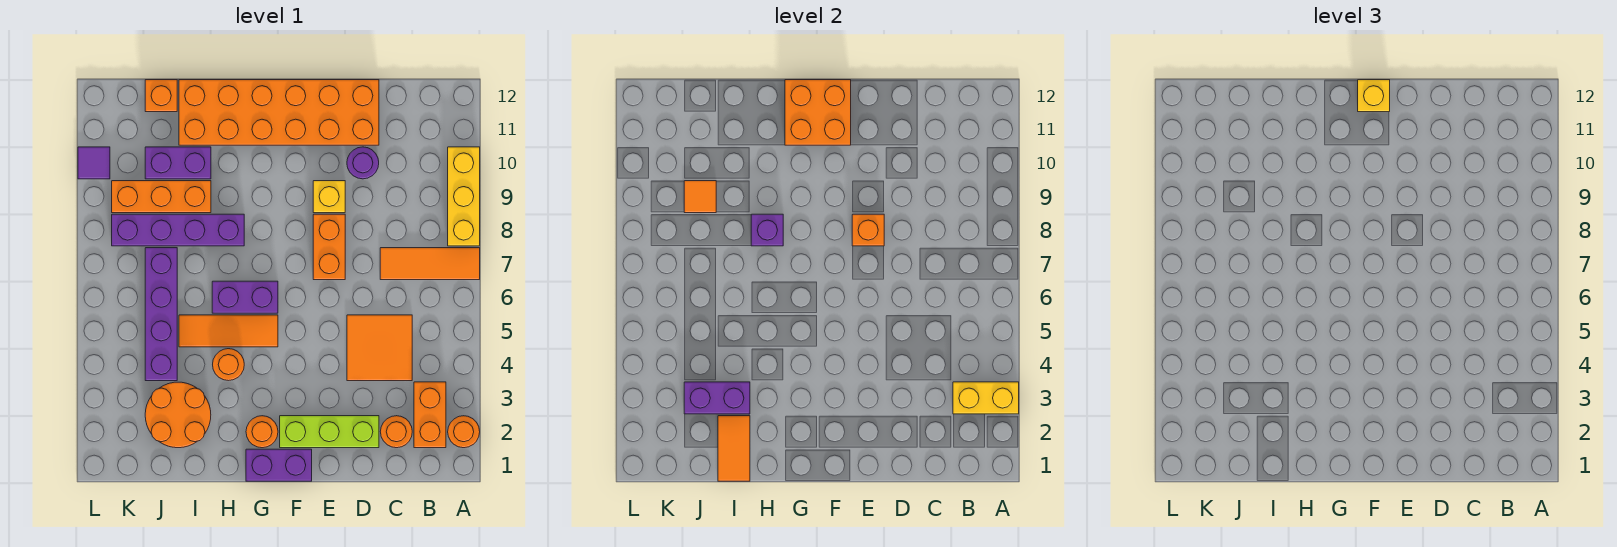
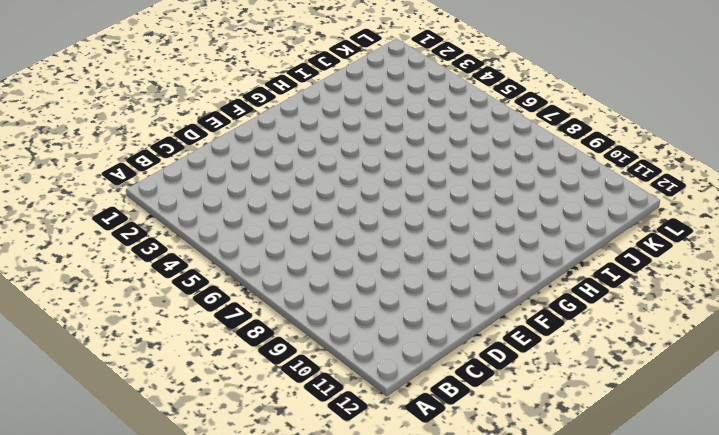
none -> orange round brick A2 level 1
none -> orange tile A7:C7 level 1
none -> yellow brick A8:A10 level 1
none -> orange brick B2:B3 level 1

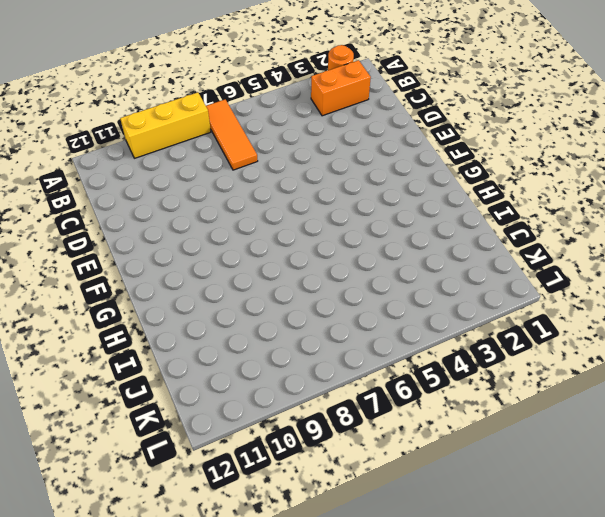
none -> orange round brick C2 level 1
none -> orange tile C4:D5 level 1
none -> lime brick D2:F2 level 1
none -> purple round brick D10 level 1

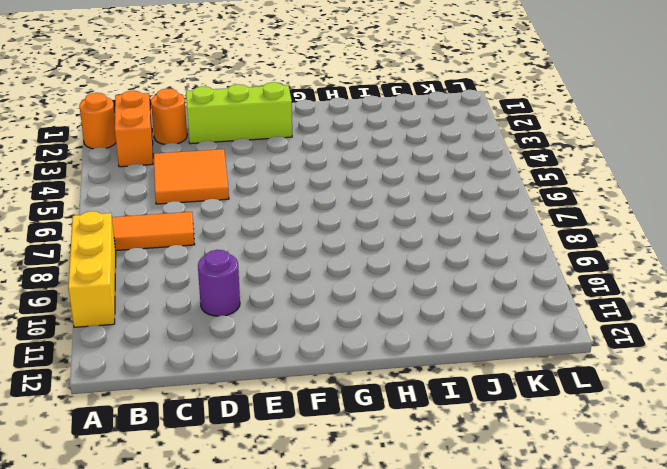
none -> orange brick D11:I12 level 1
none -> orange brick E7:E8 level 1
none -> yellow brick E9 level 1
none -> purple brick F1:G1 level 1

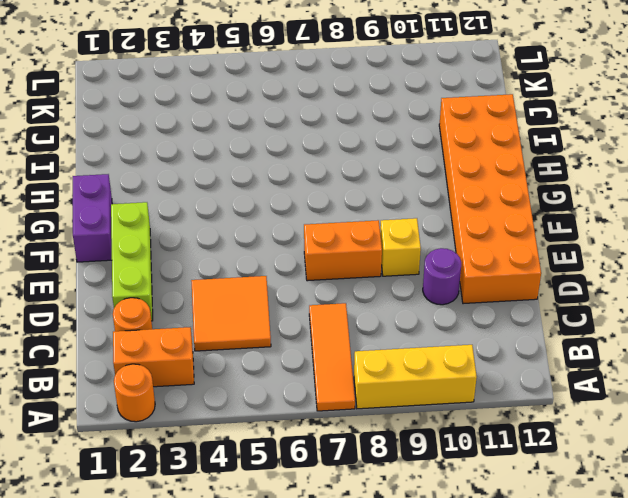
none -> orange round brick G2 level 1
none -> orange tile G5:I5 level 1
none -> purple brick G6:H6 level 1
none -> orange round brick H4 level 1

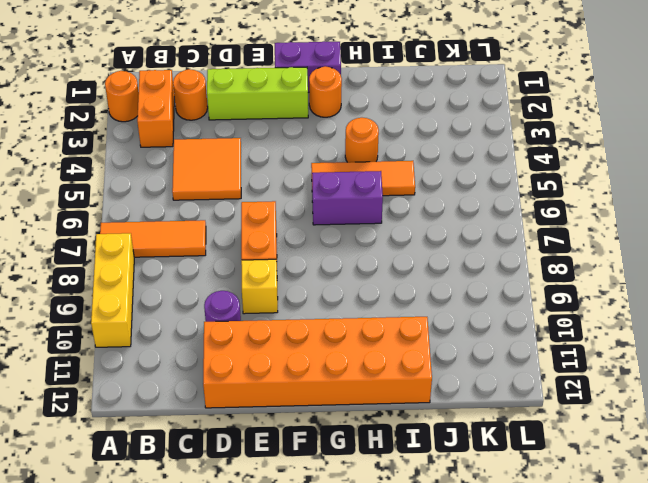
none -> purple brick H8:K8 level 1
none -> orange round brick I2:J3 level 1
none -> orange brick I9:K9 level 1
none -> purple brick I10:J10 level 1

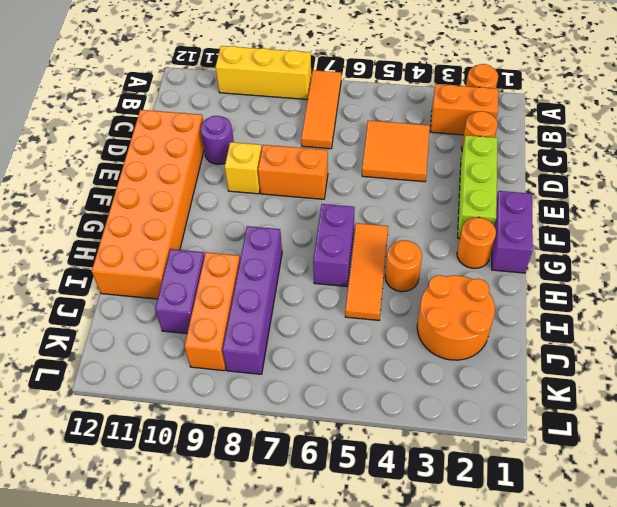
none -> purple brick J4:J7 level 1
none -> orange brick J12 level 1
none -> purple tile L10 level 1
none -> yellow brick A3:B3 level 2

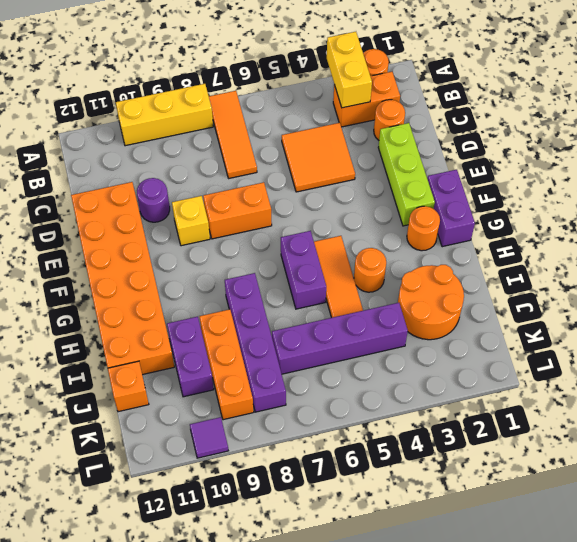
none -> orange brick E8 level 2
none -> orange brick F11:G12 level 2
none -> purple brick H8 level 2
none -> orange tile I1:I2 level 2

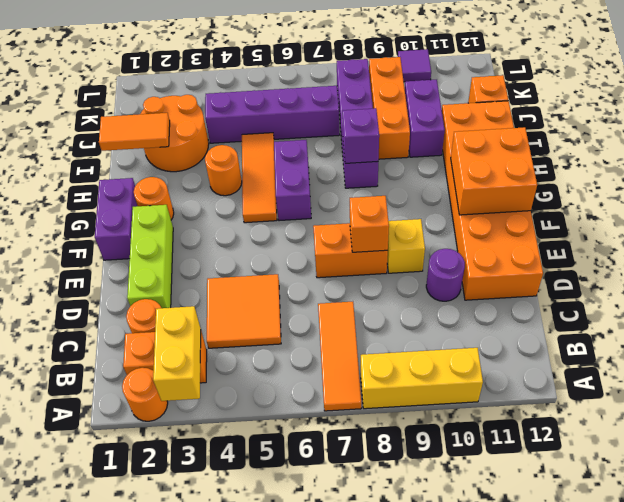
none -> purple brick I3:J3 level 2
none -> orange tile J9 level 2
none -> yellow brick F12 level 3

